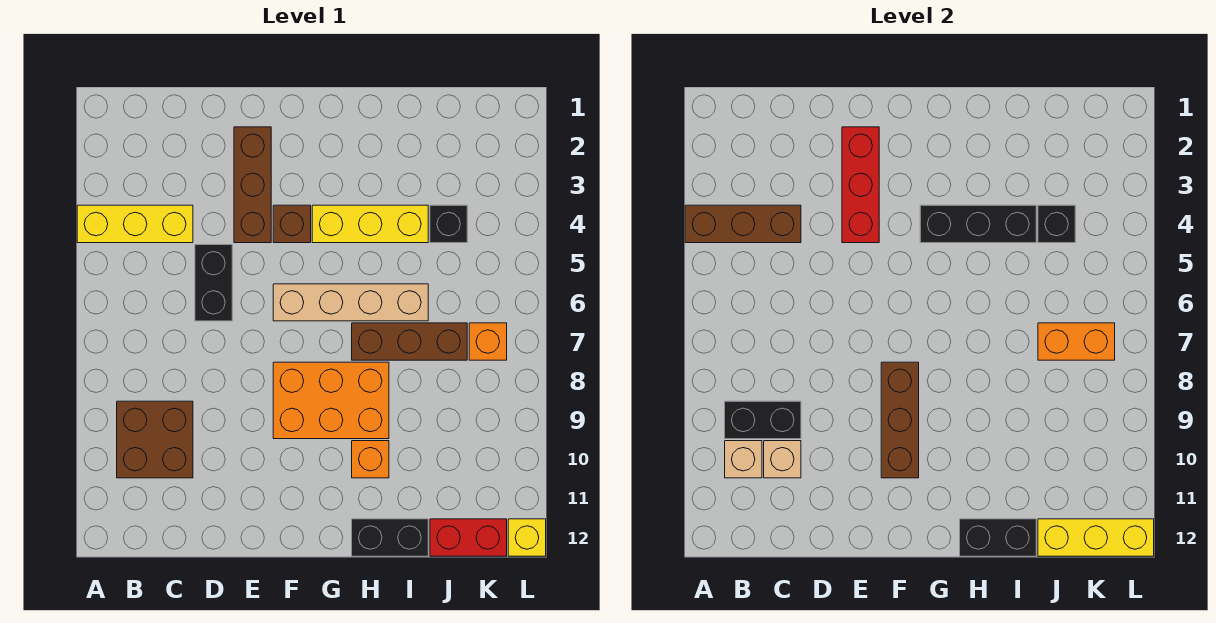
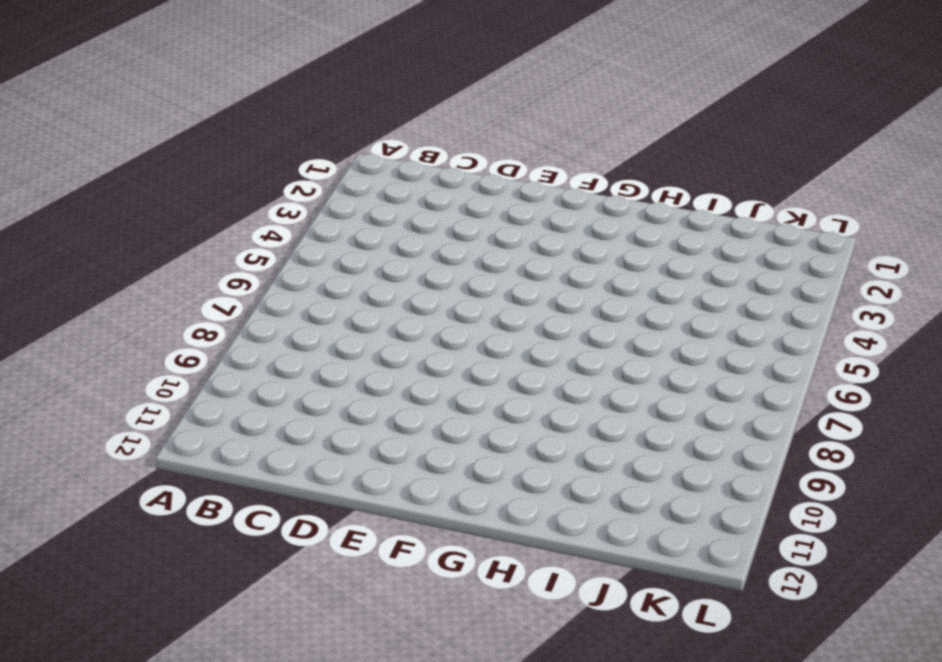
none -> yellow brick A4:C4 level 1
none -> brown brick B9:C10 level 1
none -> black brick D5:D6 level 1

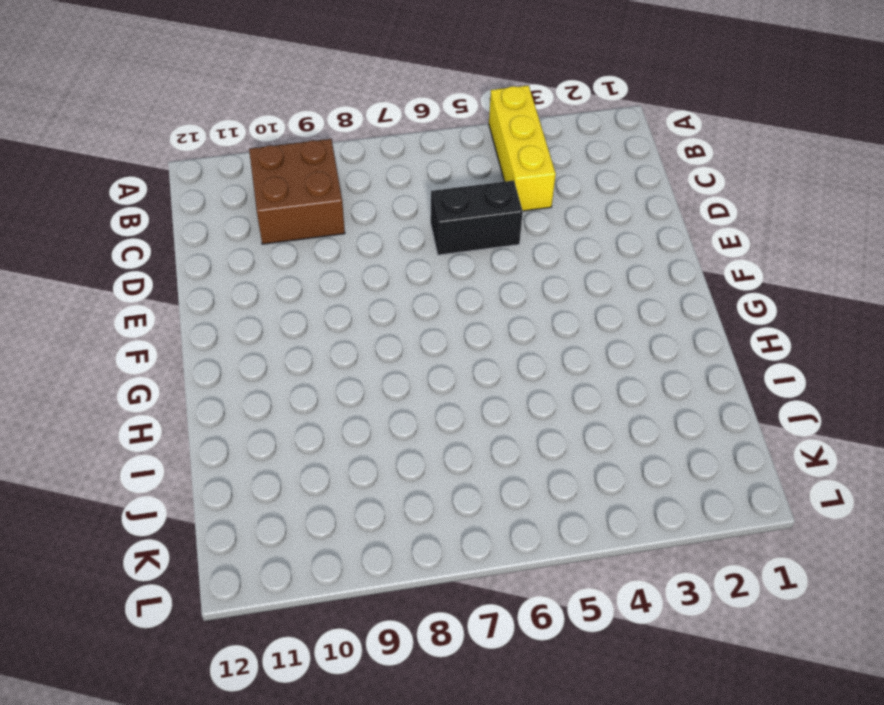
none -> brown brick E2:E4 level 1
none -> brown brick F4 level 1
none -> tan brick F6:I6 level 1

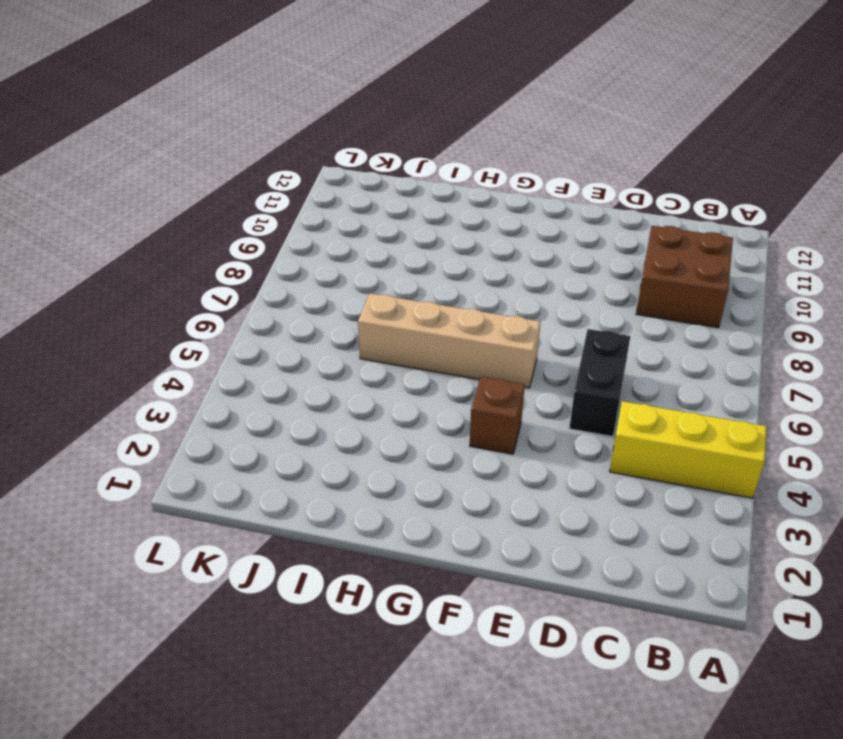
none -> brown brick E2:E4 level 1
none -> orange brick F8:H9 level 1
none -> yellow brick G4:I4 level 1

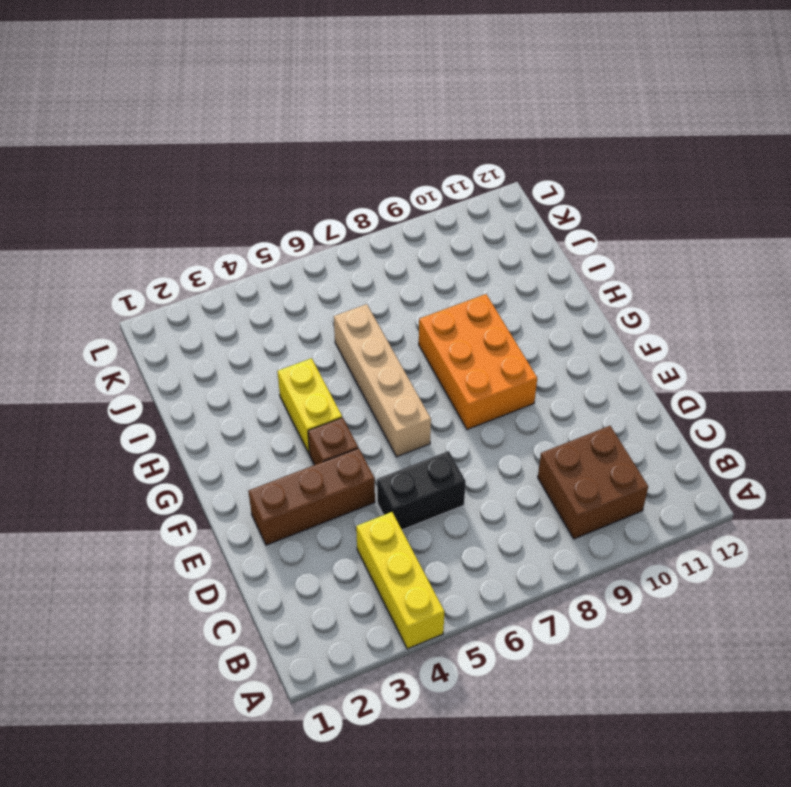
yellow brick G4:H4 level 1 -> yellow brick G4:I4 level 1
none -> brown brick H7:J7 level 1
none -> orange brick H10 level 1
none -> black brick H12:I12 level 1

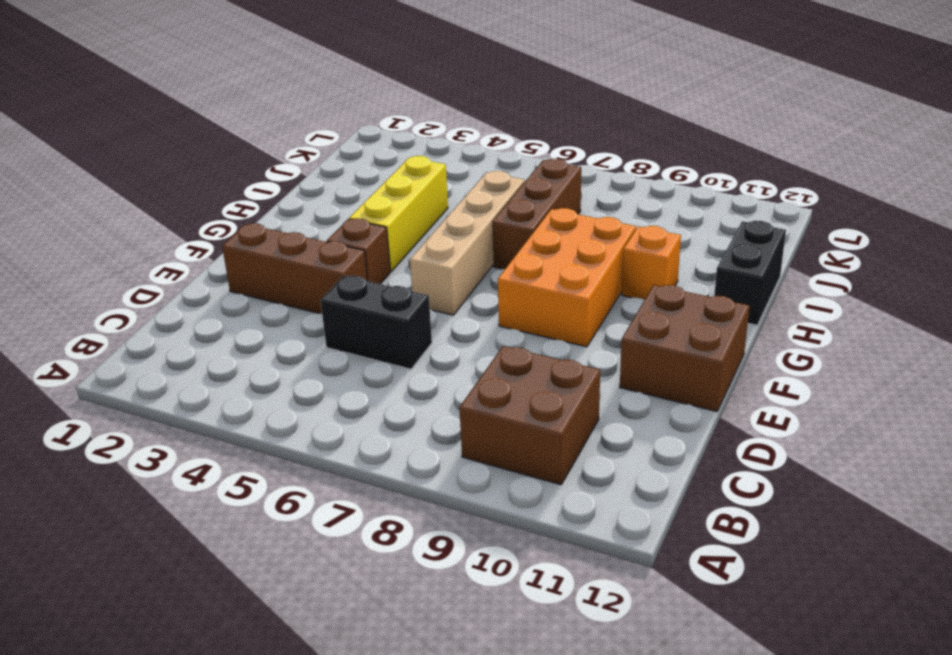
brown brick E11:F12 level 1 -> none
none -> yellow brick A4:C4 level 1
none -> black brick J4 level 1
none -> red brick J12:K12 level 1

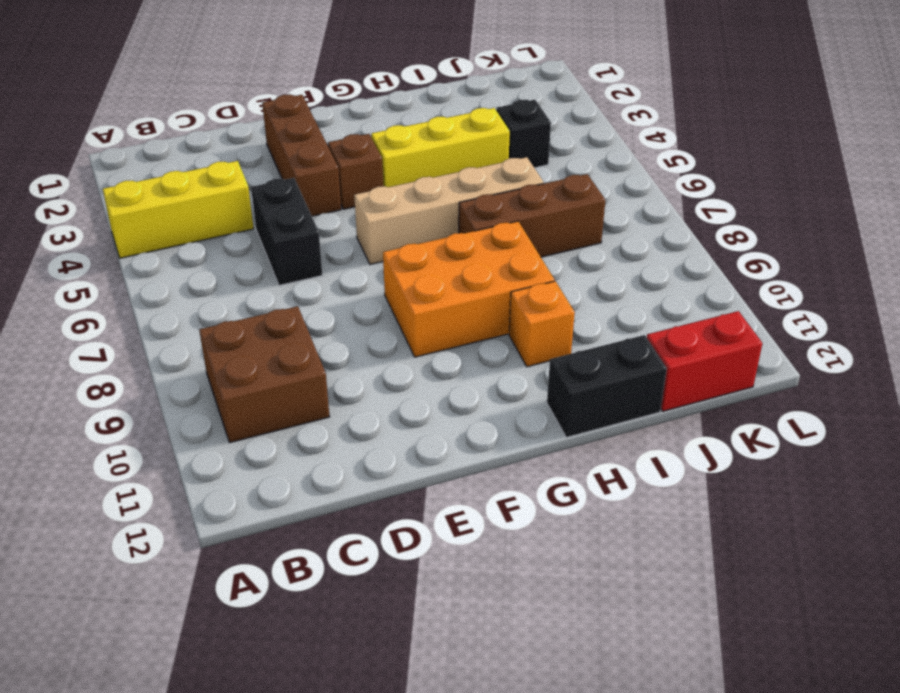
none -> orange brick K7 level 1
none -> yellow brick L12 level 1
none -> brown brick A4:C4 level 2

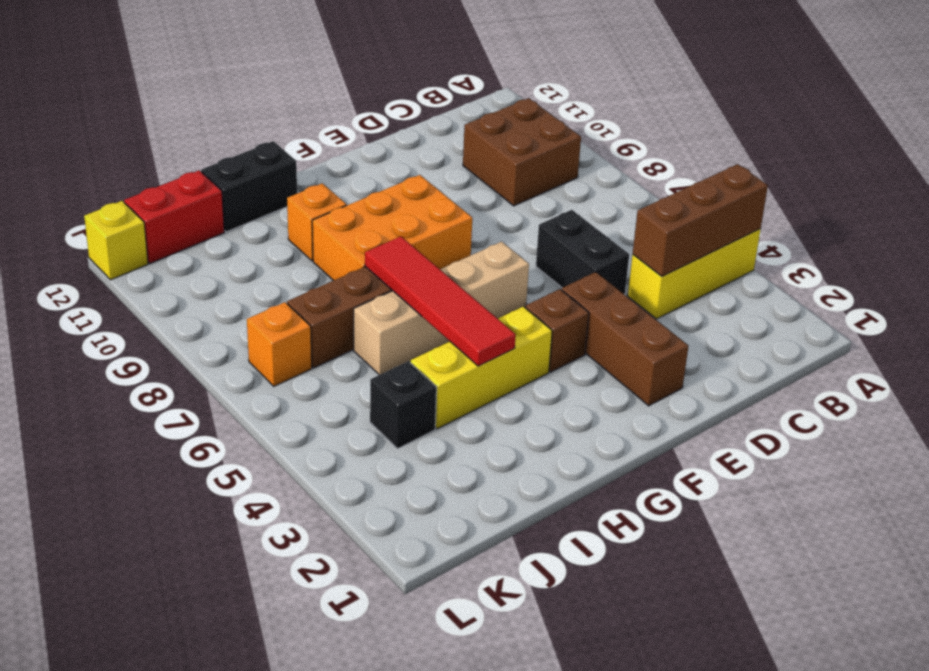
red tile H4:H7 level 2 -> black brick G4:I4 level 2
none -> black brick B9:C9 level 2
none -> tan brick B10 level 2
none -> tan brick C10 level 2

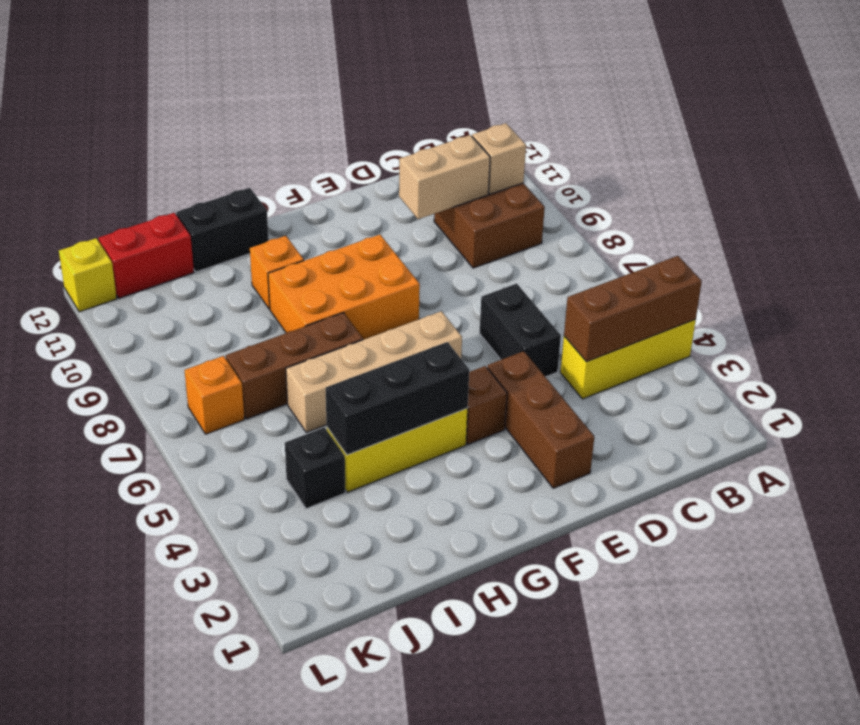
tan brick C10:D10 level 2 -> tan brick C10 level 2
none -> black brick B9:C9 level 2
none -> red brick E2:E4 level 2
none -> brown brick F8:F10 level 2

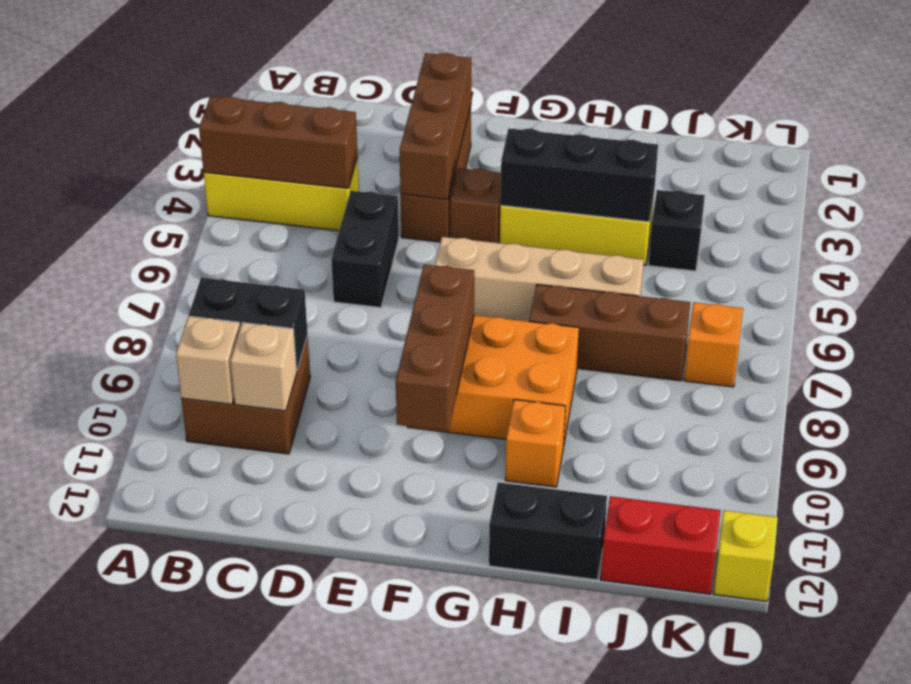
brown brick E2:E4 level 2 -> red brick E2:E4 level 2
none -> black brick H12:I12 level 2
none -> black brick J4 level 2
none -> orange brick J7:K7 level 2

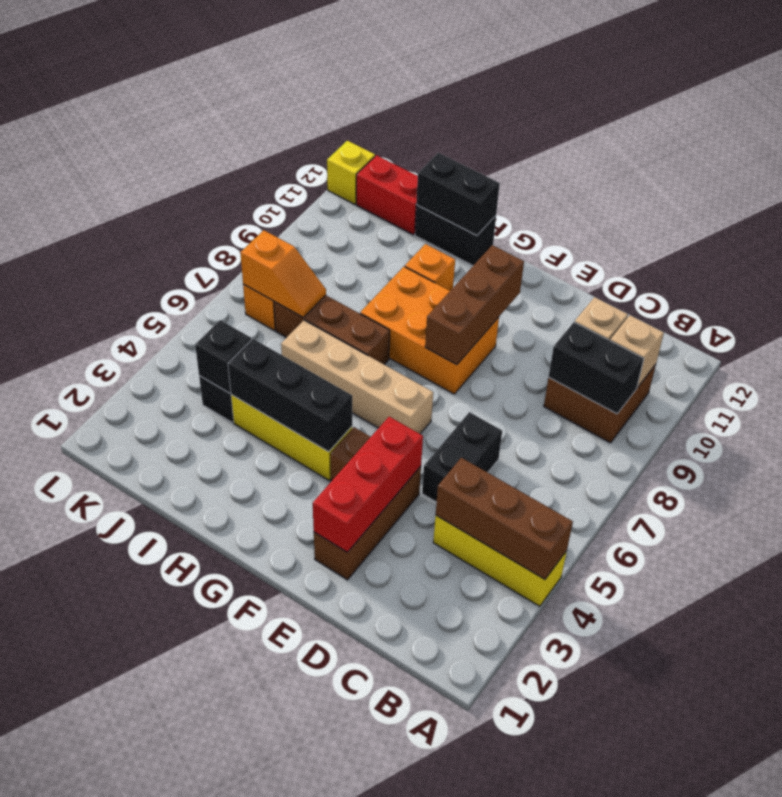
orange slope J7:K7 level 2 top K -> orange brick J7:K7 level 2
none -> yellow brick J12:L12 level 2

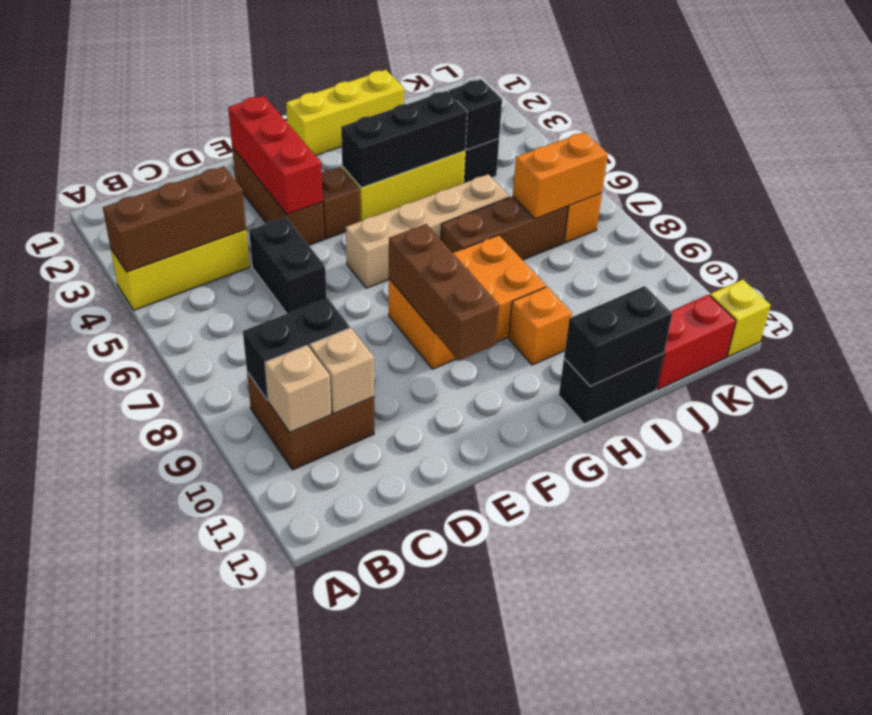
yellow brick G1:I1 level 1 -> yellow brick J12:L12 level 2

